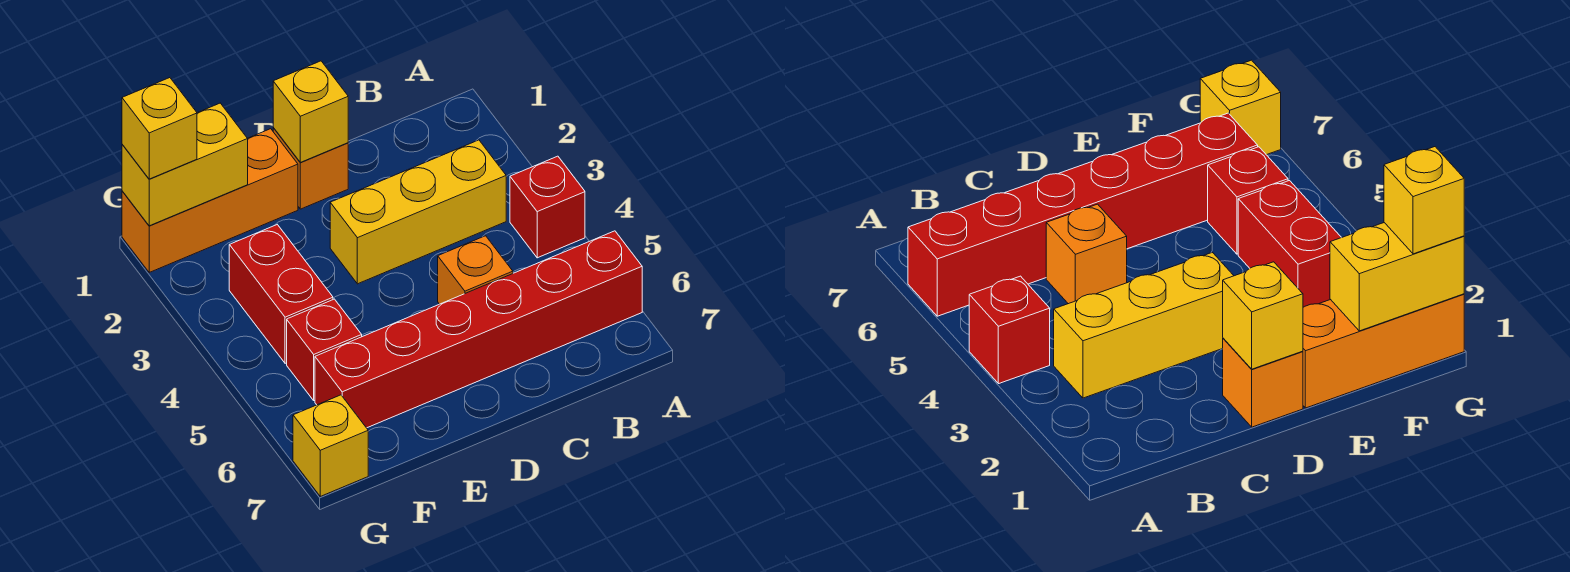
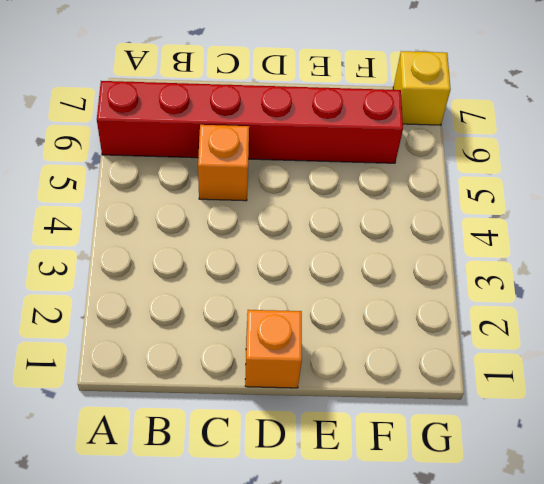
none -> red brick A4 level 1
none -> yellow brick B3:D3 level 1
none -> orange brick E1:G1 level 1

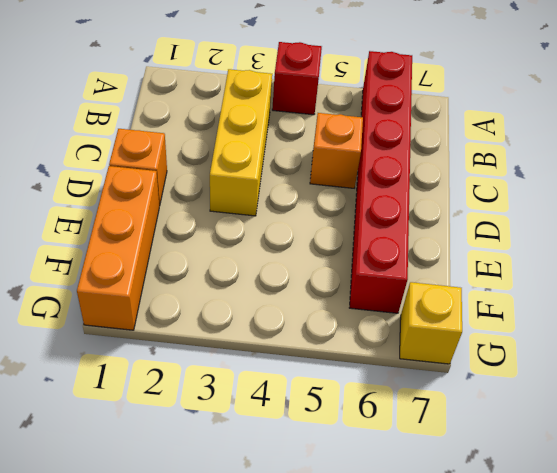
none -> red brick F3:F4 level 1
none -> red brick F5 level 1
none -> yellow brick D1 level 2

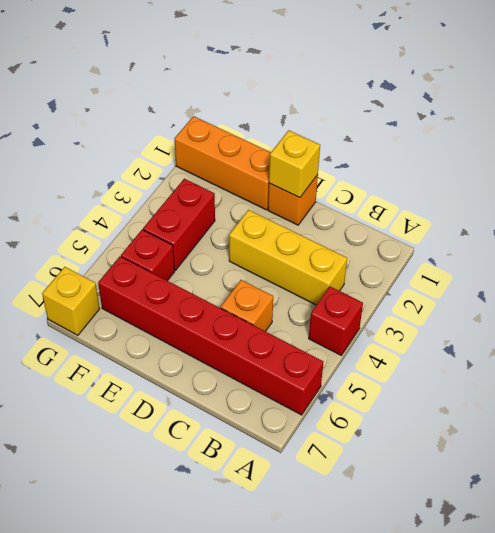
none -> yellow brick F1:G1 level 2
none -> yellow brick G1 level 3

